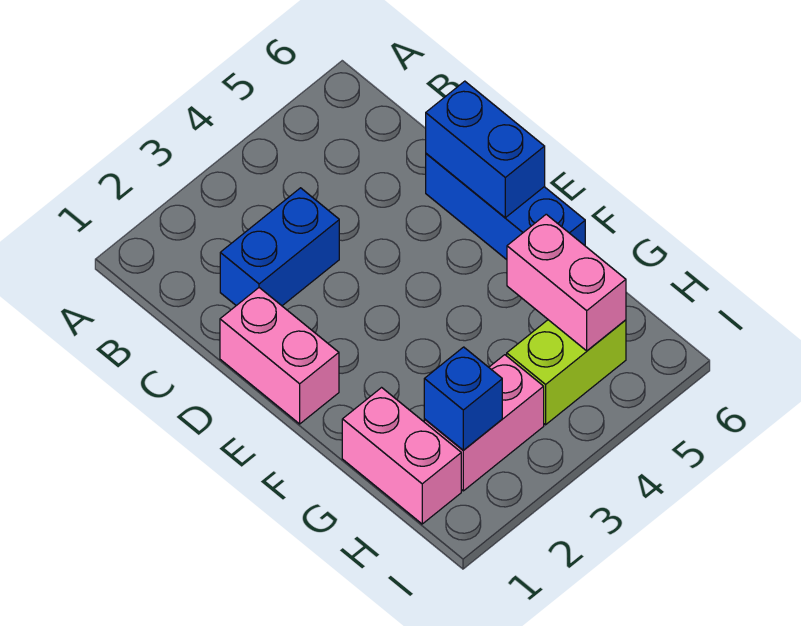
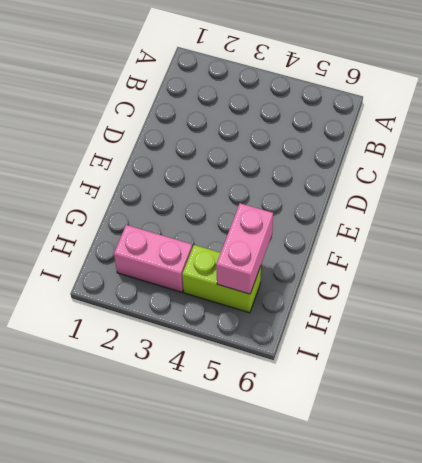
none -> blue brick C2:C3 level 1
none -> pink brick D1:E1 level 1

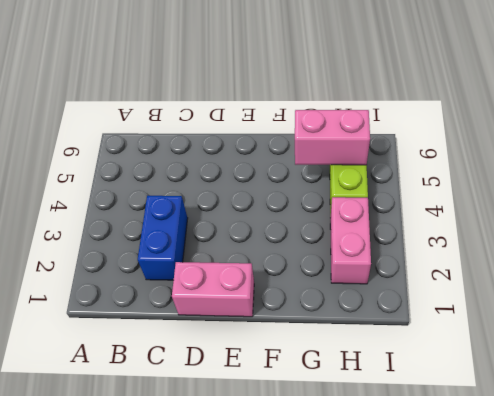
none -> blue brick D6:F6 level 1
none -> pink brick G1:H1 level 1

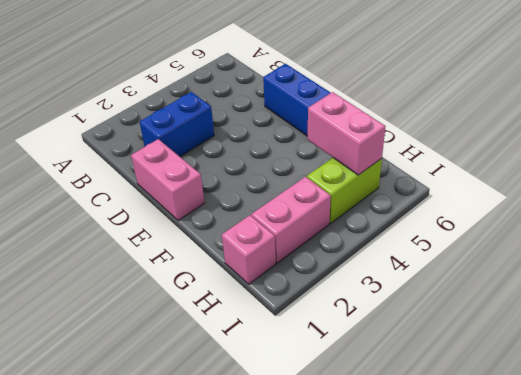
pink brick H1 level 1 -> pink brick G1:H1 level 1
none -> blue brick D6:E6 level 2
none -> blue brick H2 level 2

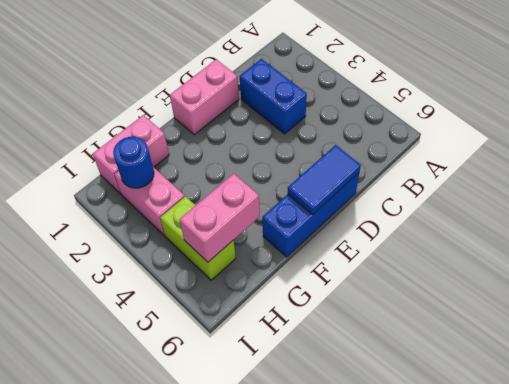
blue tile D6:E6 level 2 -> blue brick D6:E6 level 2
blue round brick H2 level 2 -> blue brick H2 level 2

